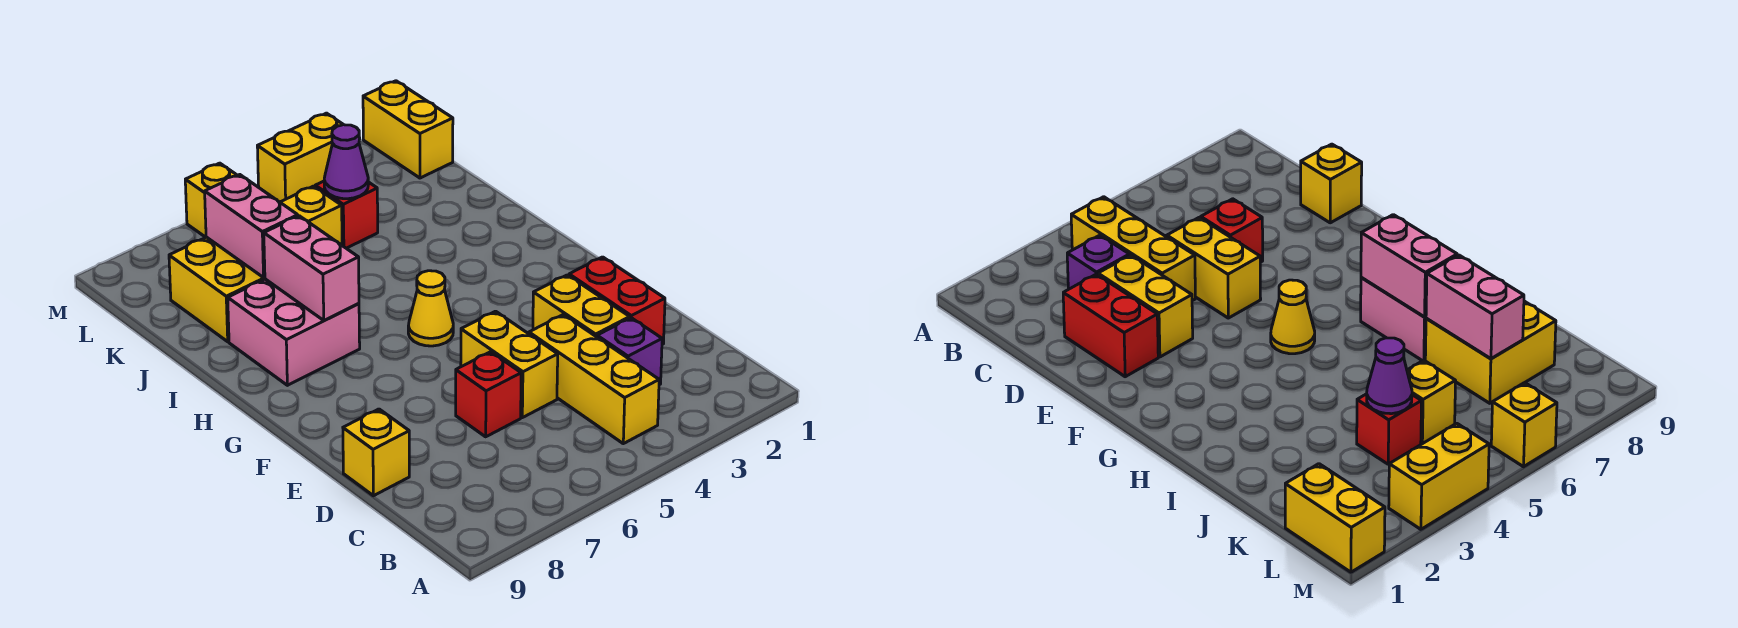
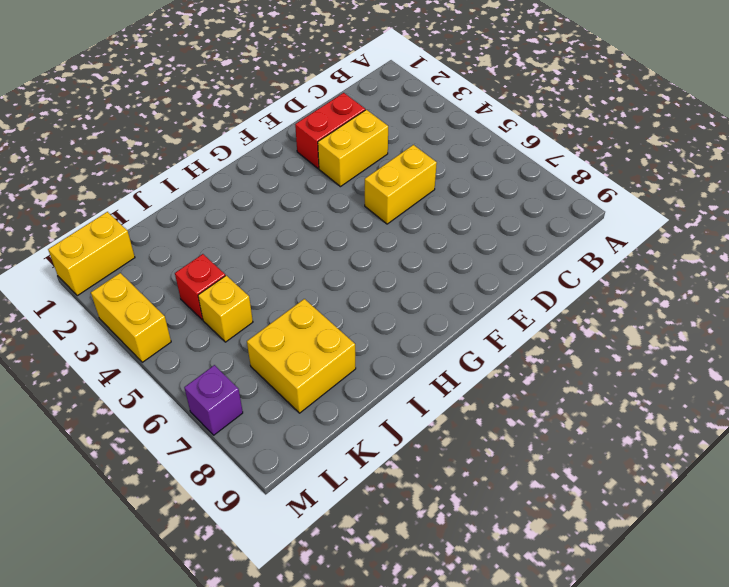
purple brick M7 level 1 -> purple brick C3 level 1
none -> yellow brick B4:D4 level 1
none -> red brick D6 level 1
none -> yellow brick D9 level 1

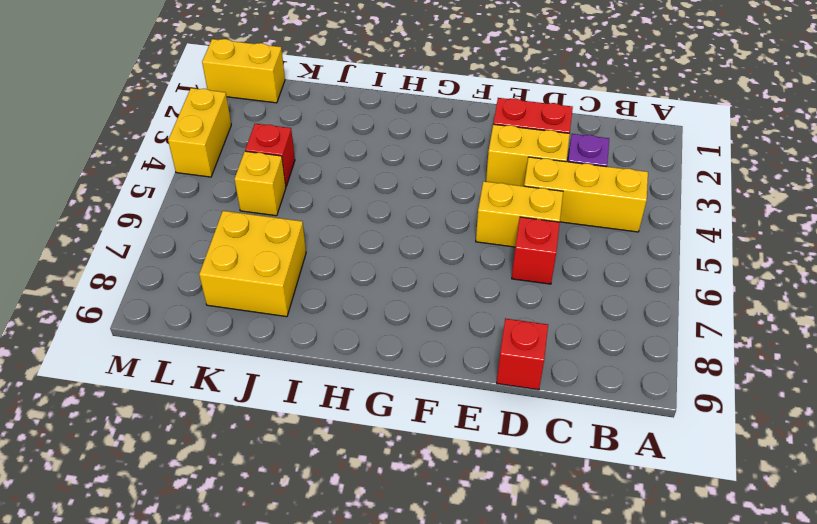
red brick D9 level 1 -> yellow brick D9 level 1
none -> yellow cone G5 level 1
none -> pink brick H7:I8 level 1
none -> yellow brick M6 level 1

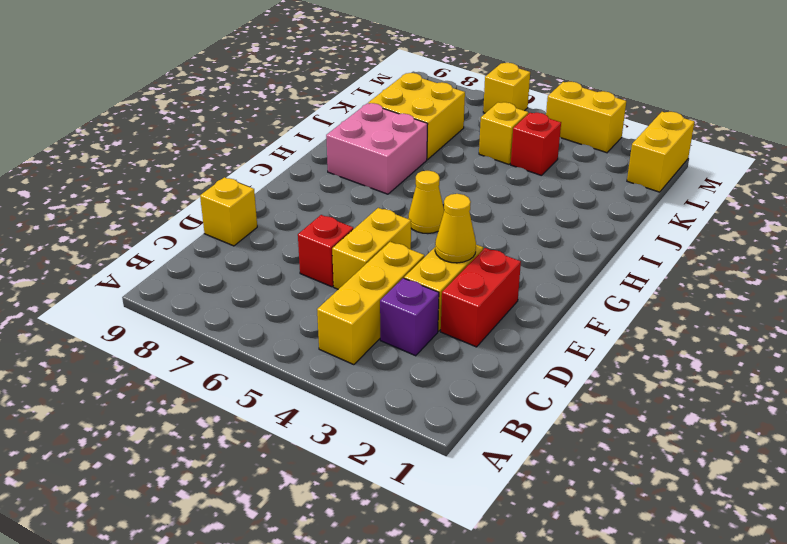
yellow cone E3 level 2 -> none
none -> pink brick H7:I7 level 2
none -> pink brick J7:K7 level 2
none -> purple cone K4 level 2

